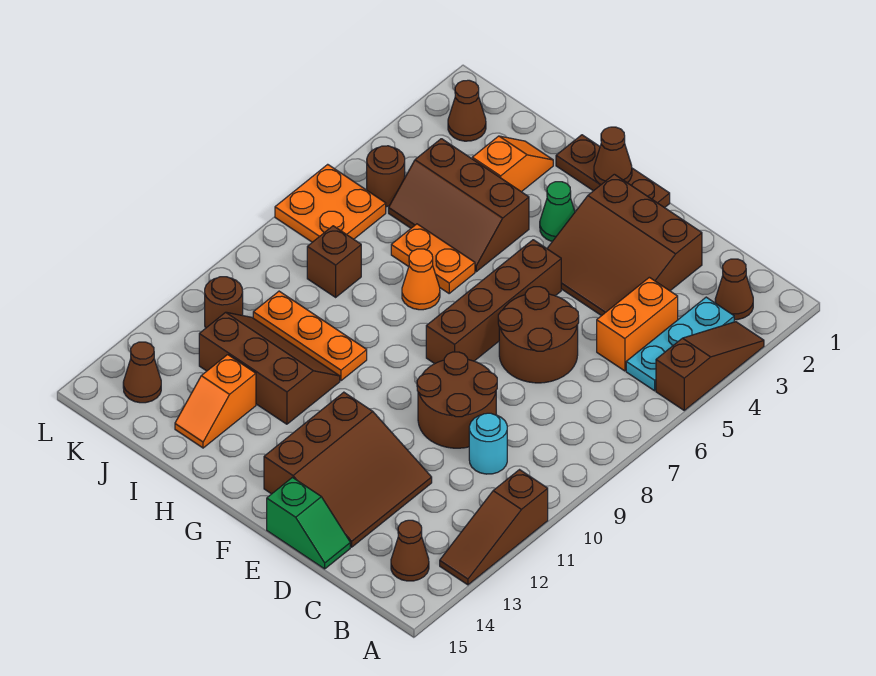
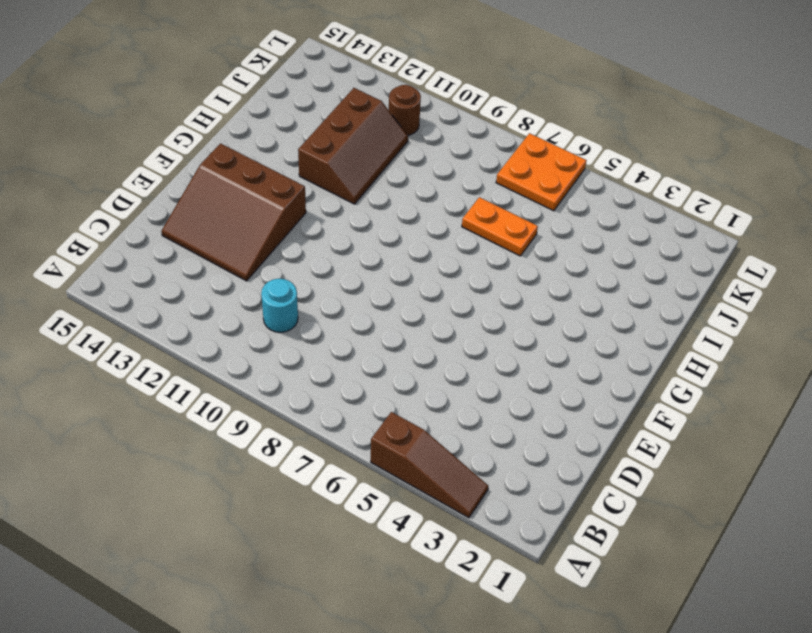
orange plate I6:I7 level 1 -> orange plate H6:I6 level 1
none -> brown slope A11:A13 level 1 top 11
none -> brown cone B2 level 1
none -> cyan plate B3:B5 level 1

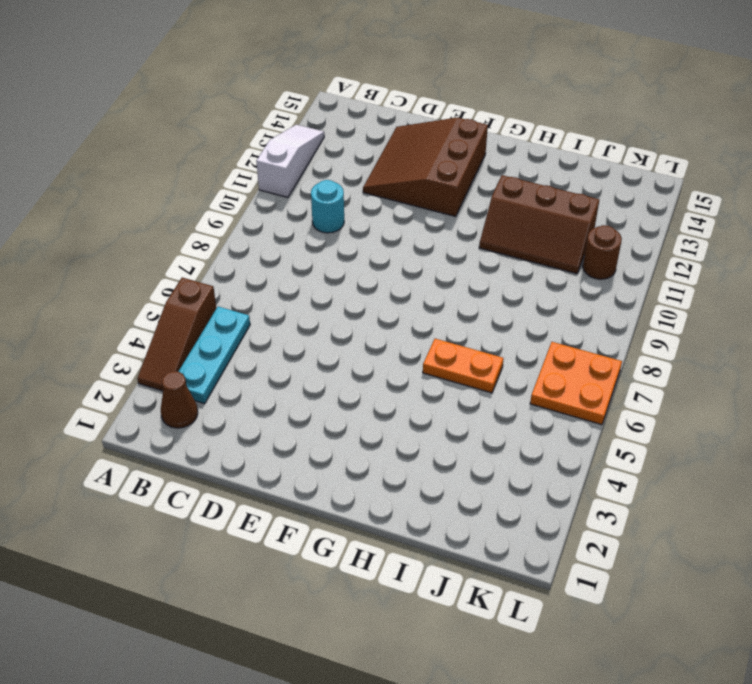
white slope A11:A13 level 1 top 11 -> brown slope A11:A13 level 1 top 11
none -> brown cone B14 level 1
none -> orange brick C4:C5 level 1
none -> brown slope D2:F4 level 1 top 2

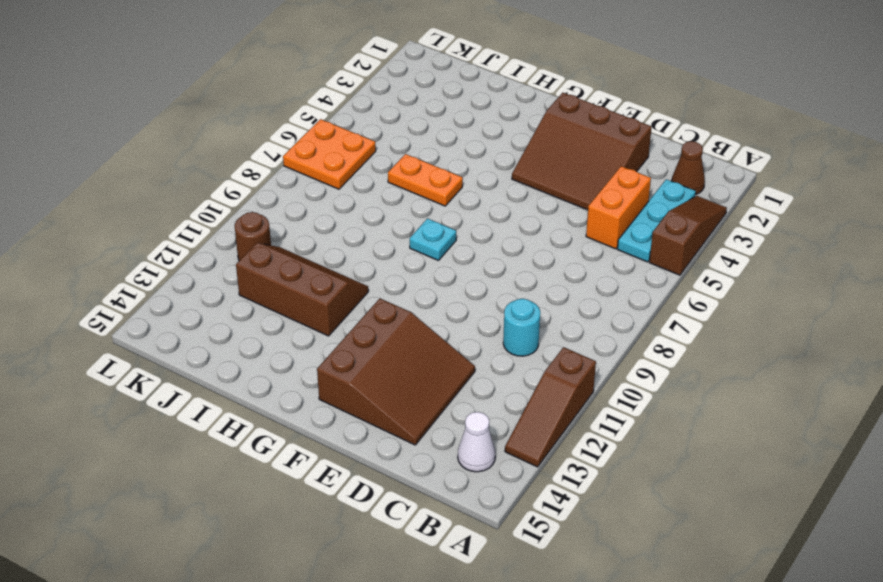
white cone B14 level 1 -> brown cone B14 level 1
cyan plate G8 level 1 -> none
none -> brown round brick D6:E7 level 1
none -> brown round brick D9:E10 level 1
none -> green slope D15:E15 level 1 top E

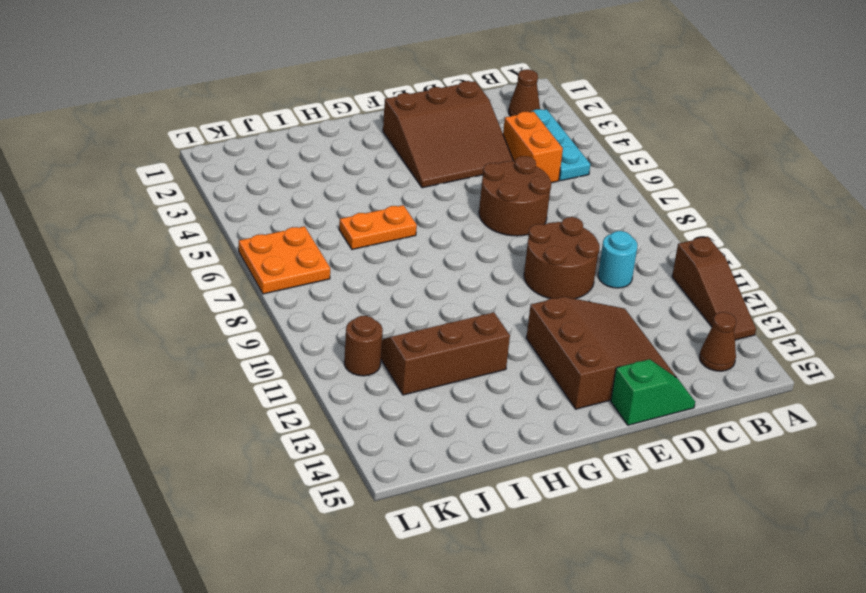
none -> brown slope A3:A5 level 1 top 5
none -> brown plate F1:H1 level 1
none -> brown brick F5:F8 level 1

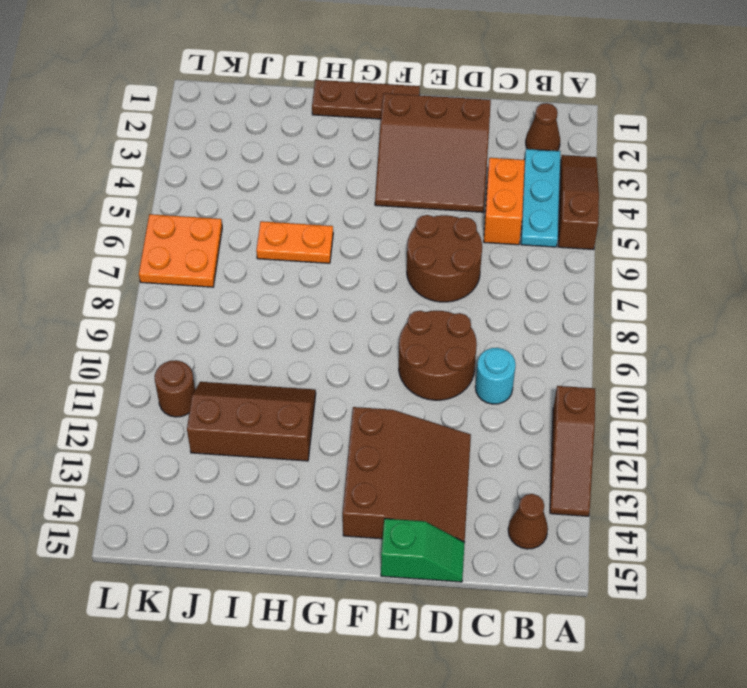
none -> brown brick F5:F8 level 1
none -> green cone G3 level 1
none -> brown slope H4:J5 level 1 top 4

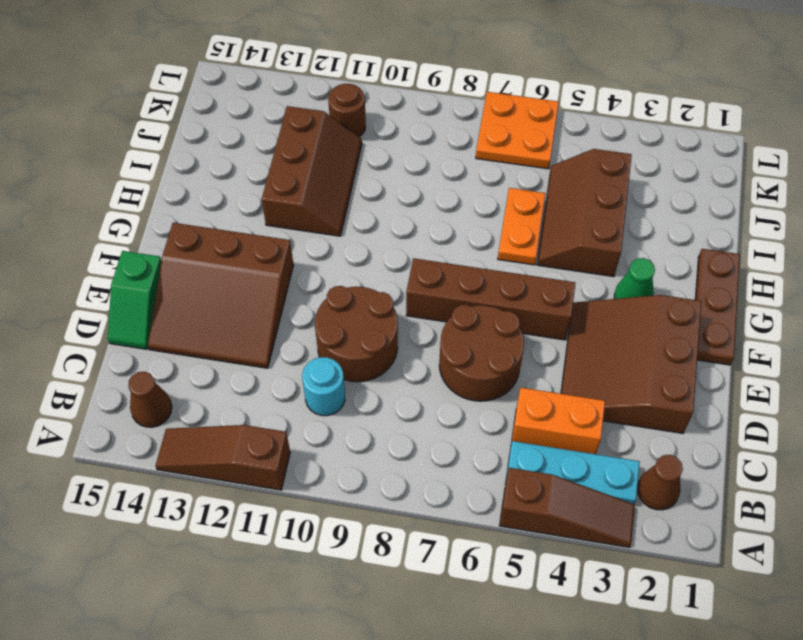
none -> orange cone H7 level 1
none -> orange plate H10:J10 level 1
none -> orange slope I2:I3 level 1 top 3

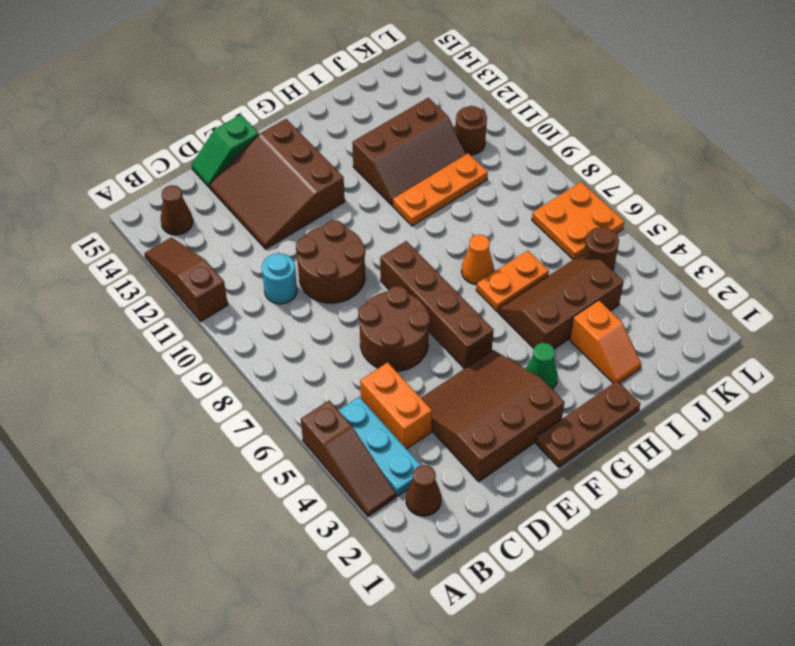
none -> orange slope I13:I14 level 1 top 13
none -> brown brick J8 level 1
none -> brown cone K2 level 1

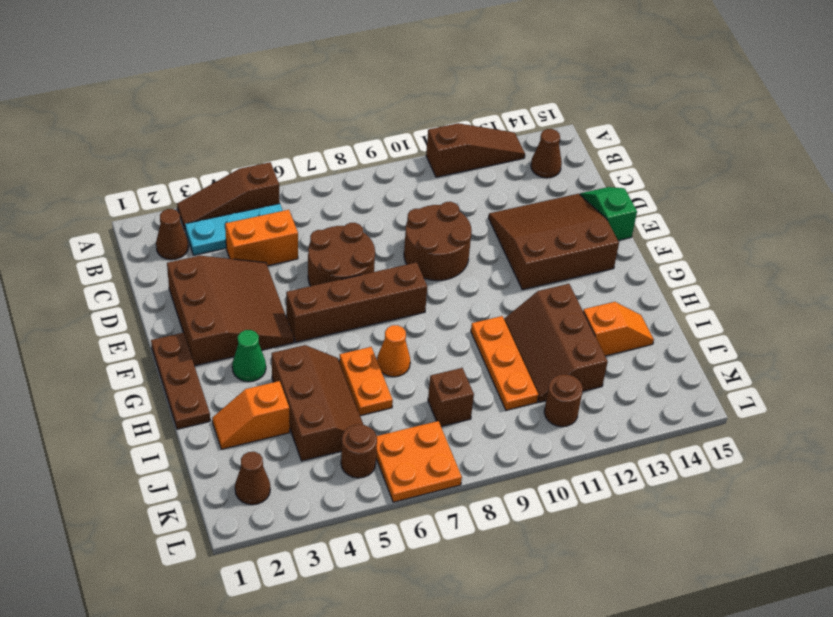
none -> cyan round brick C10 level 1
none -> brown cone K14 level 1
none -> brown cone G1 level 2

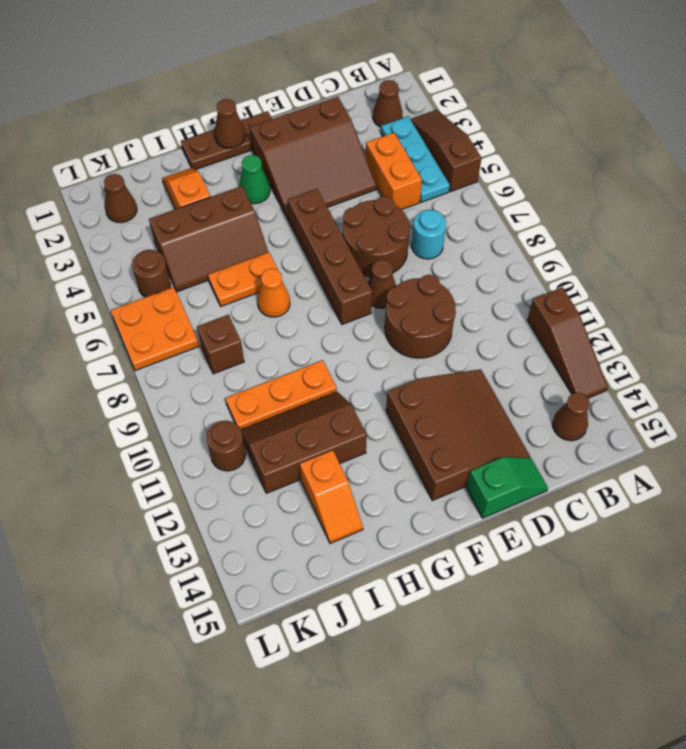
cyan round brick C7 level 1 -> cyan round brick C10 level 1
brown cone E8 level 1 -> brown cone K14 level 1

